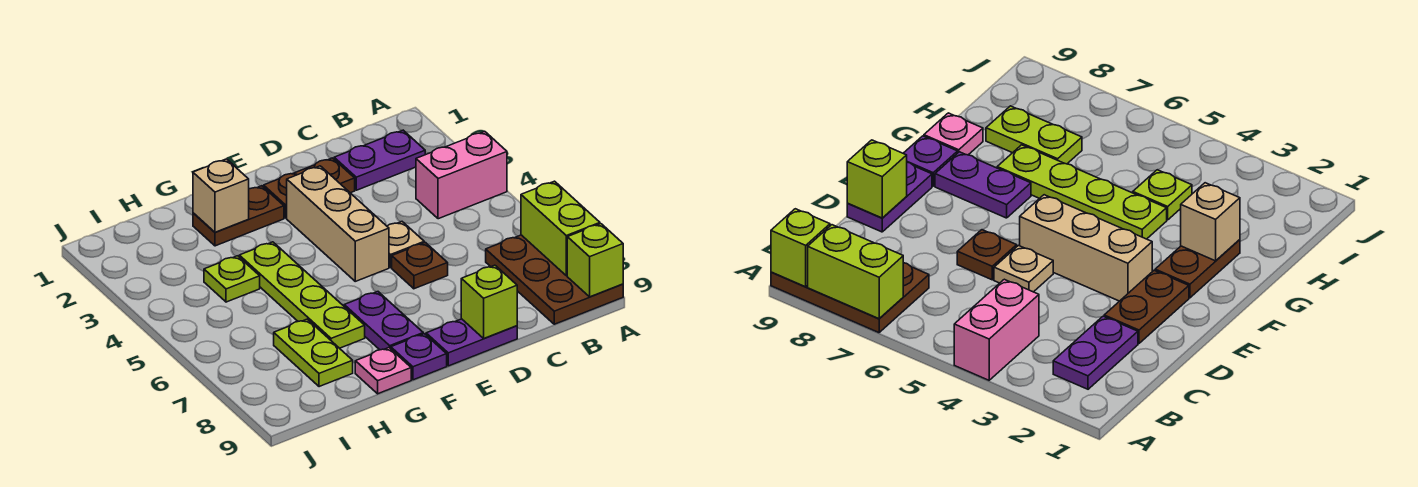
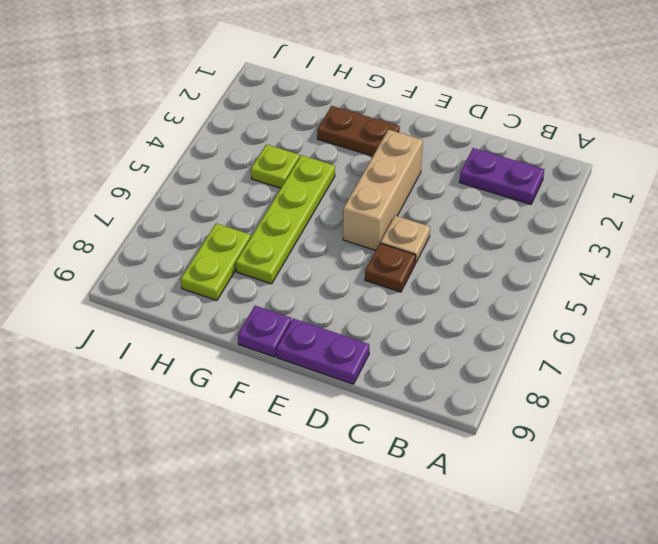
none -> pink brick A4:B4 level 1
none -> brown plate A7:B9 level 1
none -> brown plate D2:E2 level 1

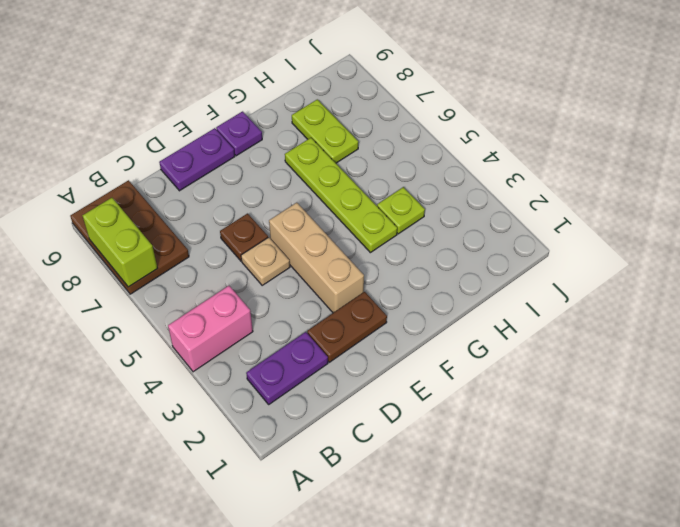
none -> brown plate F2:G2 level 1
none -> purple plate F7:F8 level 1
none -> pink plate G9 level 1

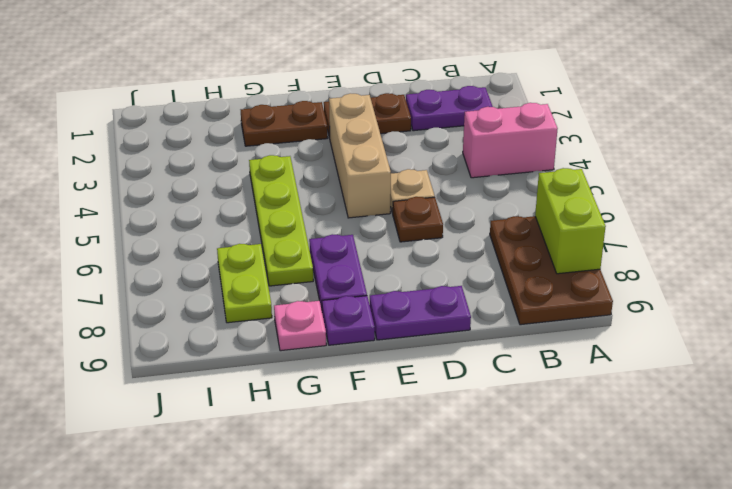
none -> lime plate H4 level 1
none -> lime brick A9 level 2
none -> lime brick D9 level 2

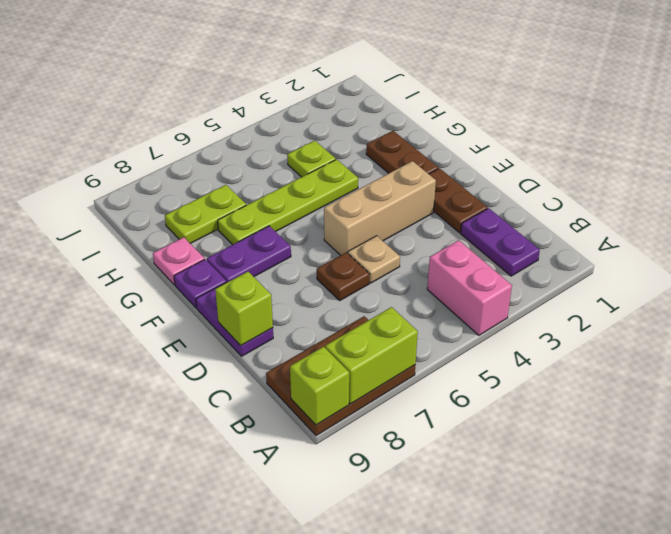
none -> tan brick G2 level 2

